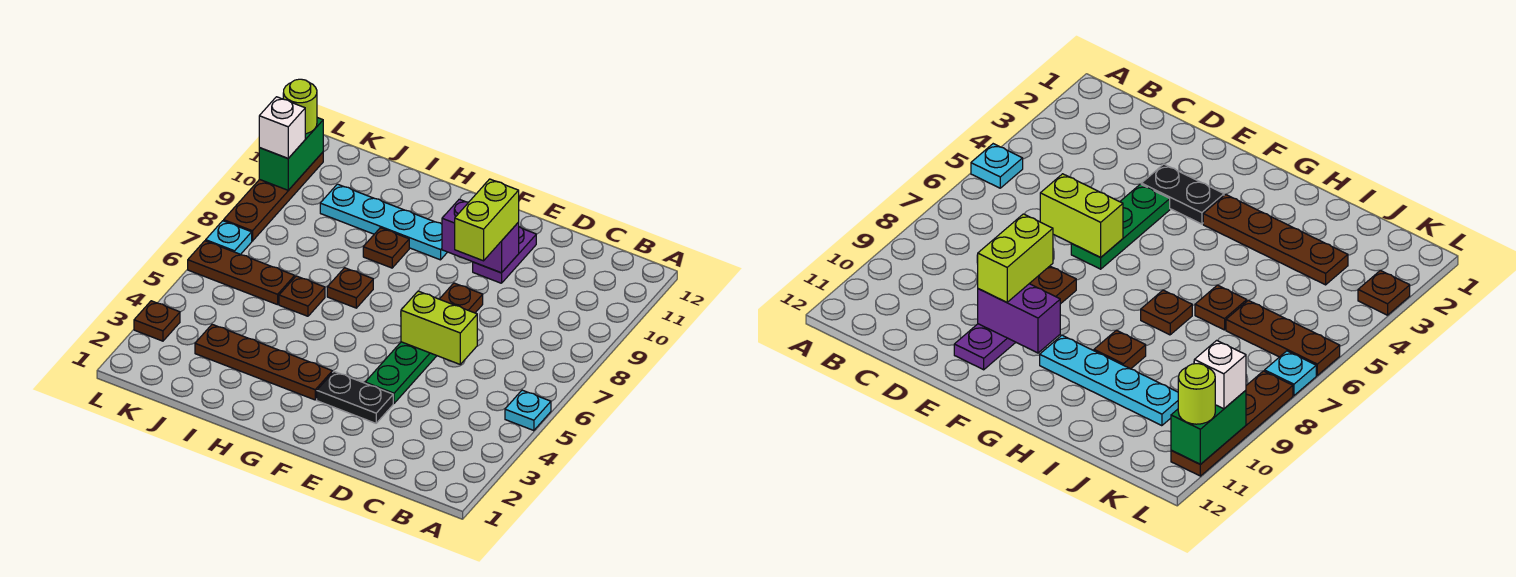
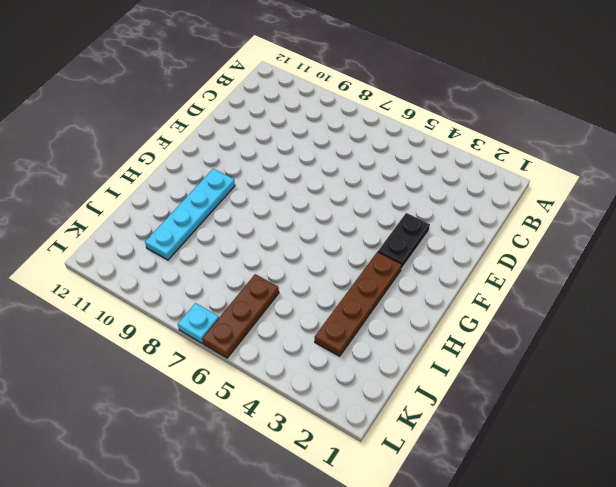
none -> cyan plate A5 level 1
none -> green plate E4:E6 level 1
none -> brown plate E8 level 1

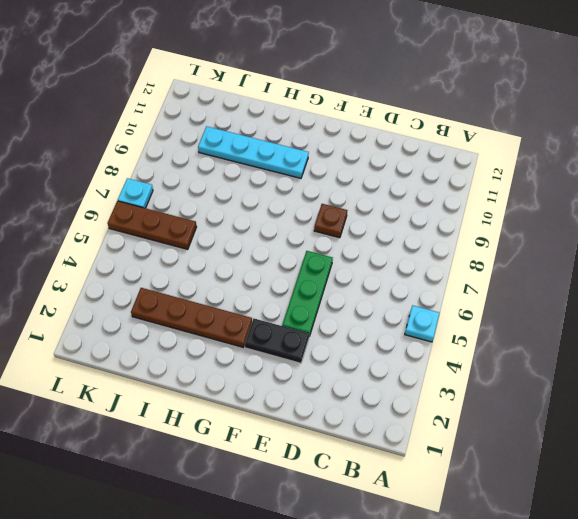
none -> purple plate E10:E11 level 1
none -> brown plate H7 level 1
none -> brown plate H9 level 1

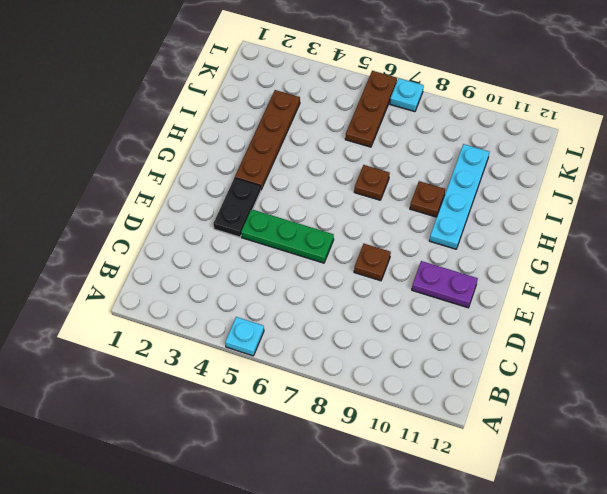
none -> brown plate I6 level 1
none -> brown plate L3 level 1
none -> brown plate L8:L11 level 1

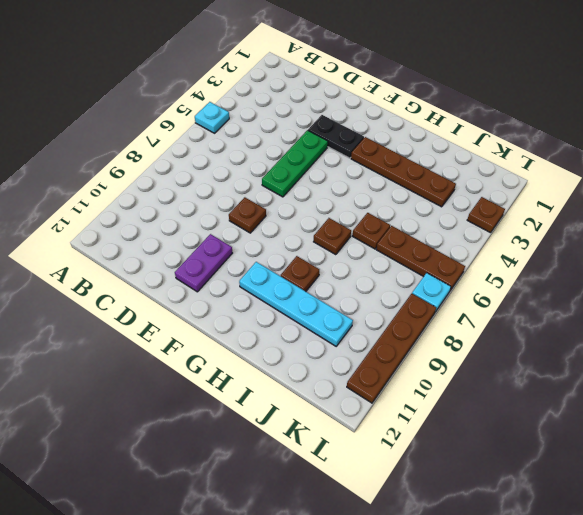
none -> lime brick D6:E6 level 2
none -> purple brick E10:F10 level 2
none -> green brick L10:L11 level 2

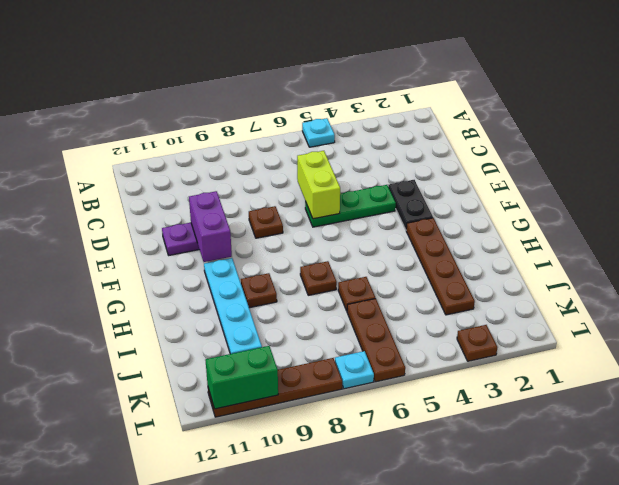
none -> lime brick E9:E10 level 3
none -> white brick L10 level 3
none -> lime round brick L11 level 3

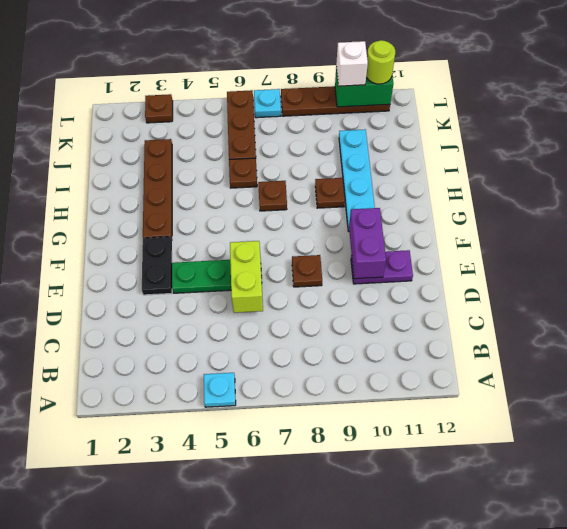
none -> lime brick E9:E10 level 3

